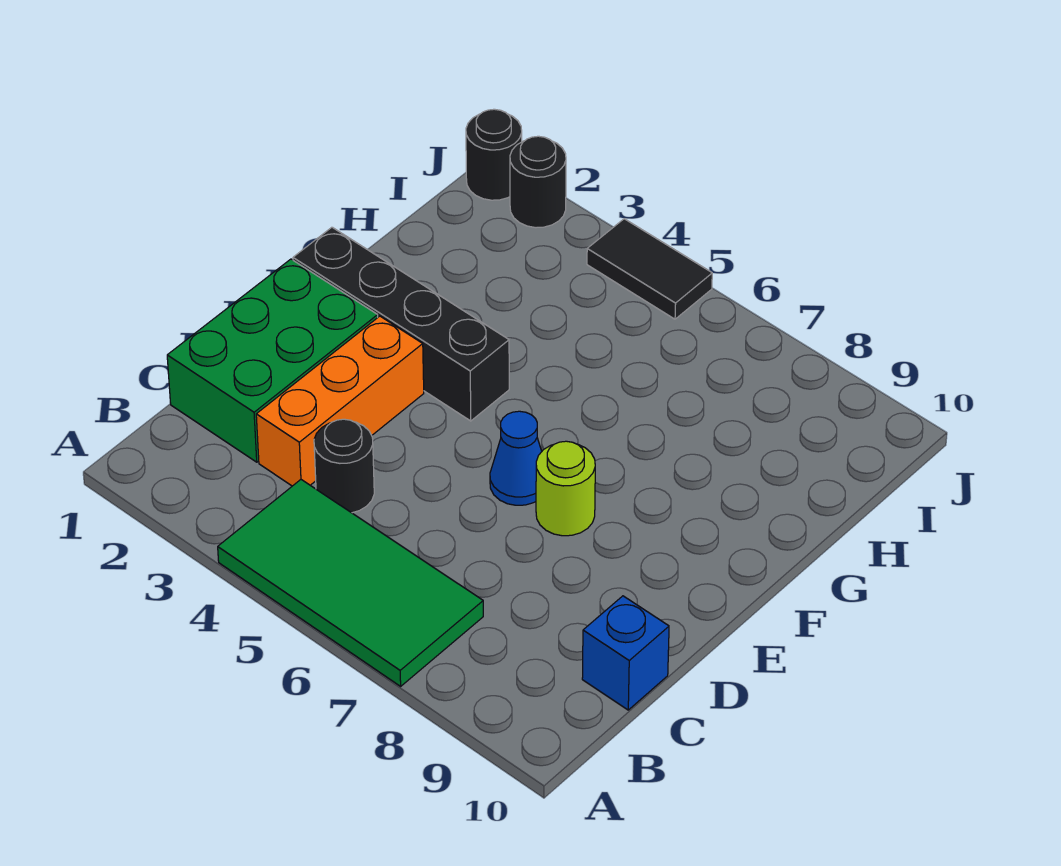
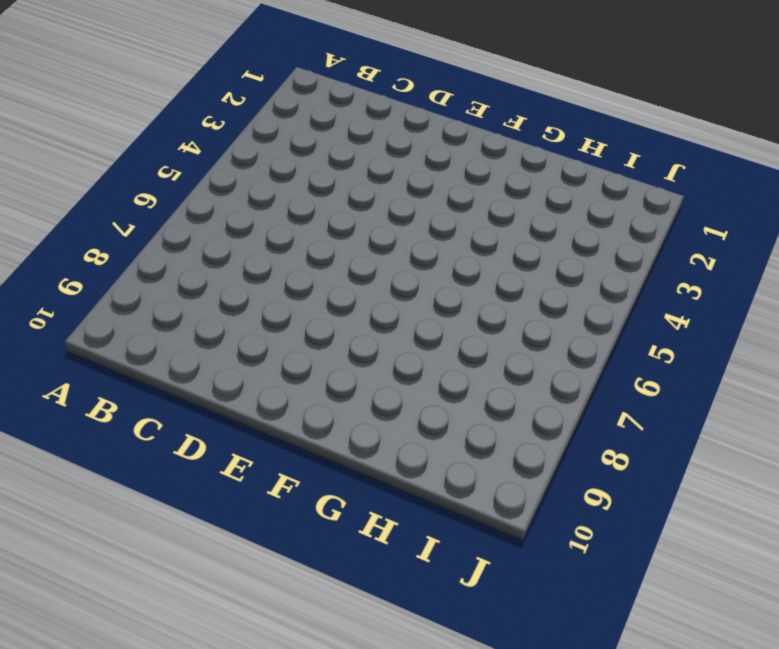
none -> green tile A4:B7 level 1
none -> green brick C1:E2 level 1

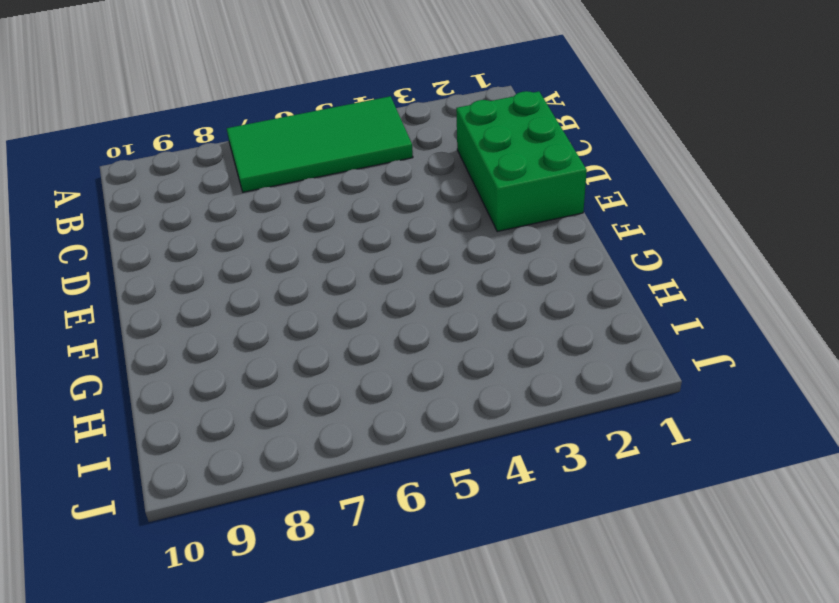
none -> orange brick C3:E3 level 1
none -> black round brick C4 level 1

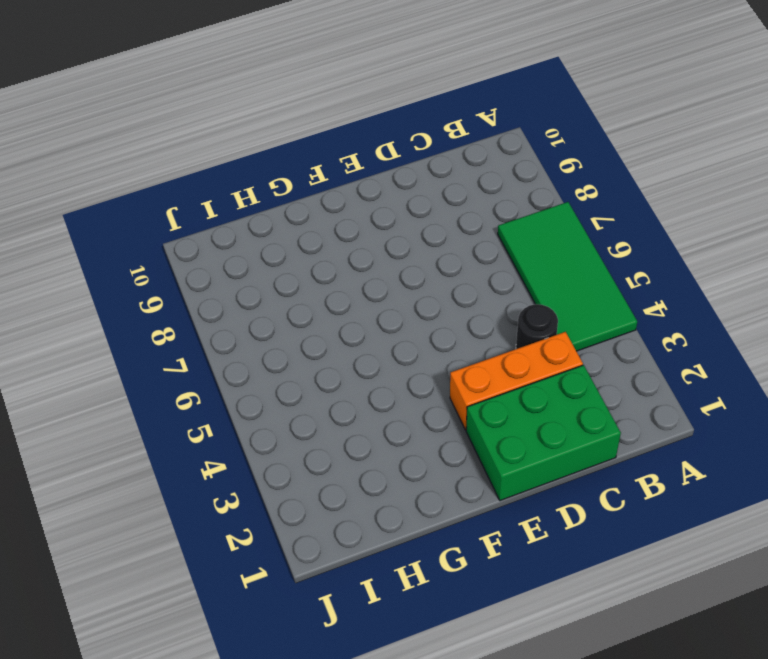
none -> blue brick C10 level 1
none -> blue cone E6 level 1

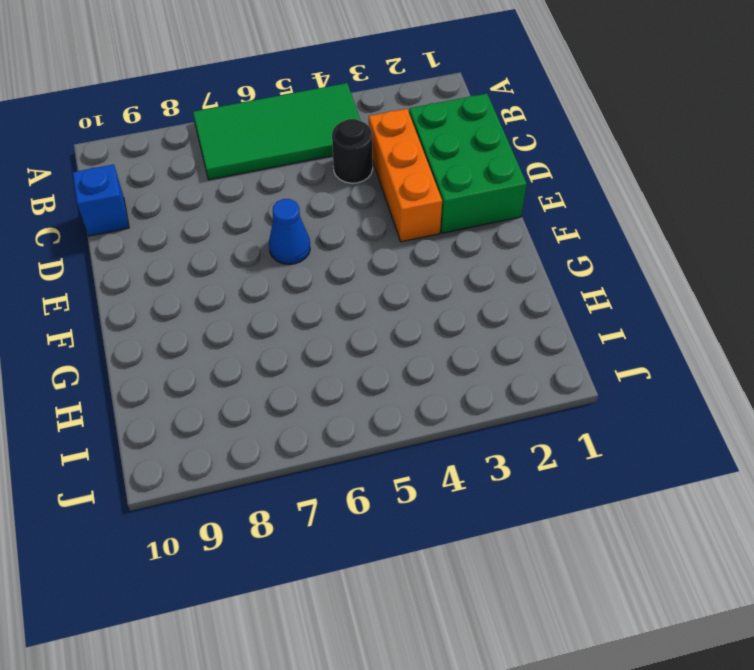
none -> lime round brick E7 level 1
none -> black brick F1:F4 level 1

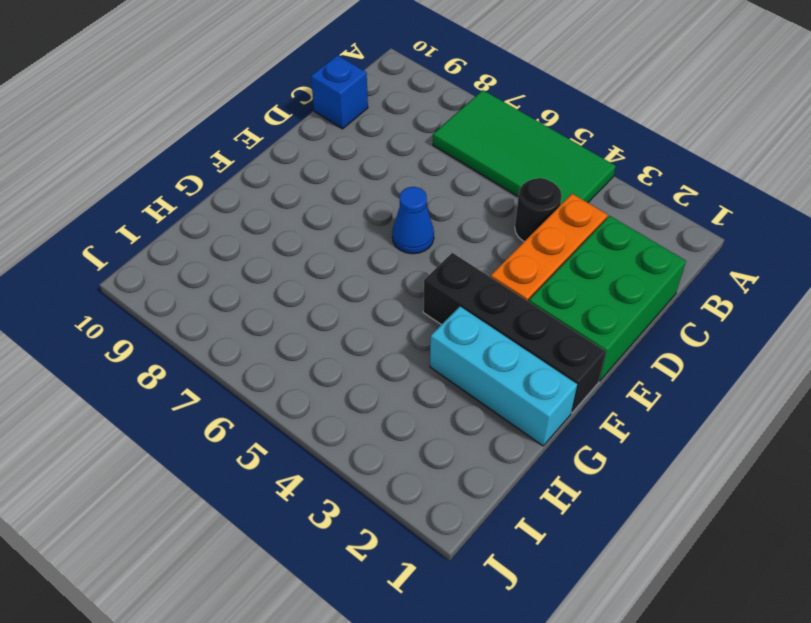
cyan brick G1:G3 level 1 -> none
none -> lime round brick E7 level 1
none -> black round brick J1 level 1

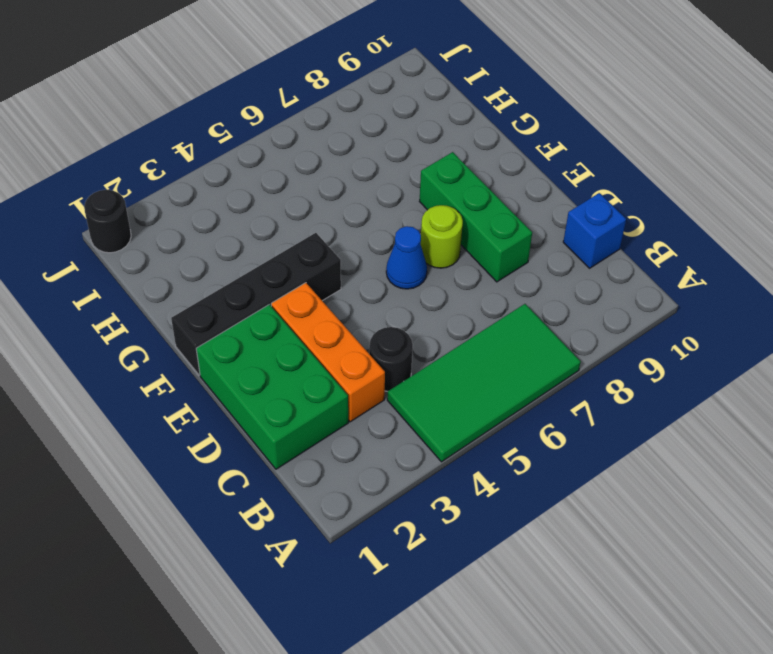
green brick D8:F8 level 1 -> none
none -> black round brick J2 level 1
none -> black tile J4:J5 level 1

